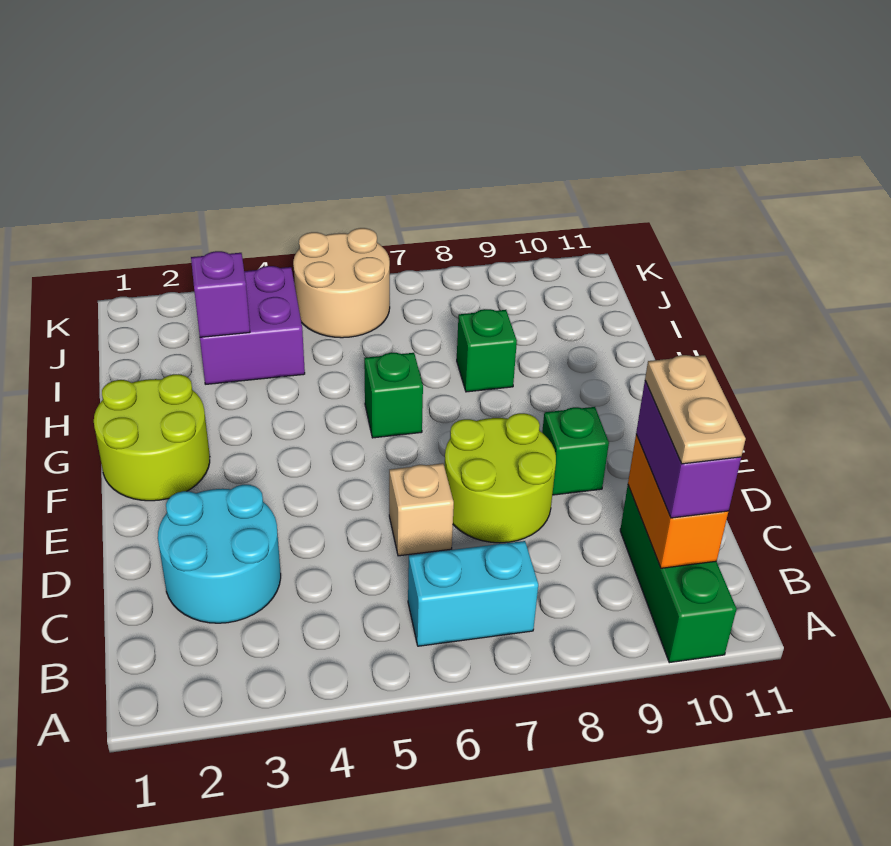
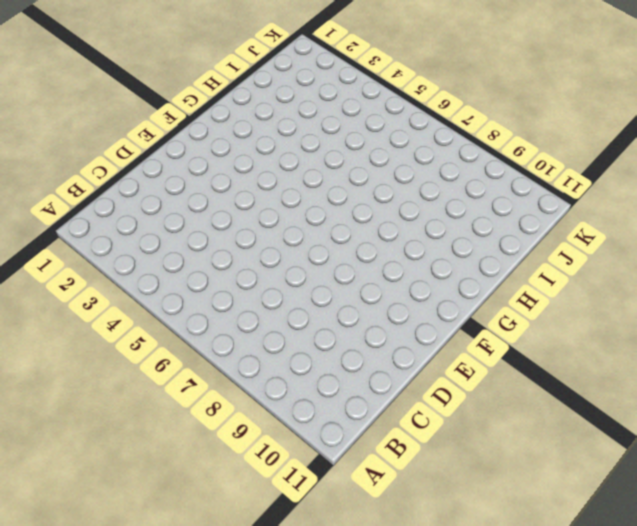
none -> green brick A10:C10 level 1
none -> cyan brick B6:B7 level 1
none -> cyan round brick C2:D3 level 1

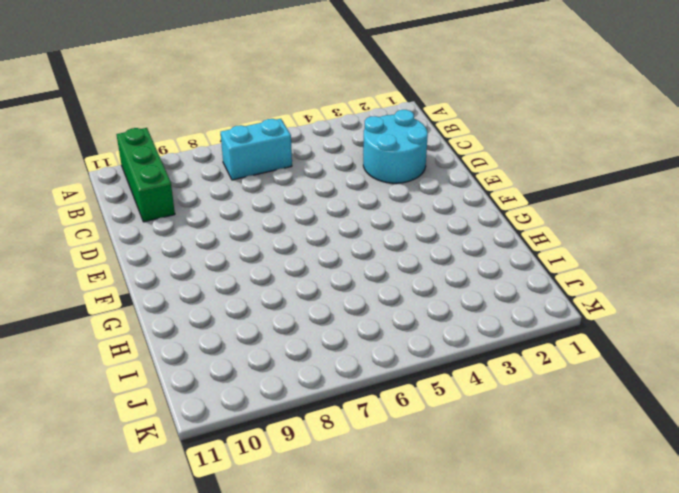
none -> tan brick D6 level 1
none -> lime round brick D7:E8 level 1
none -> green brick E9 level 1

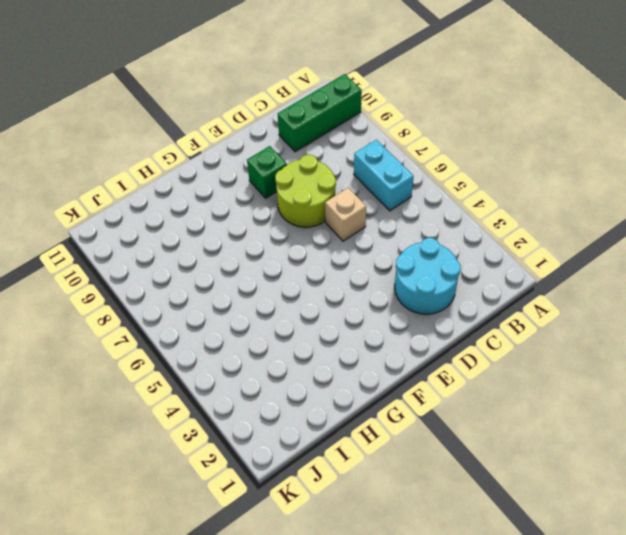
none -> lime round brick F1:G2 level 1
none -> green brick G6 level 1
none -> green brick H8 level 1

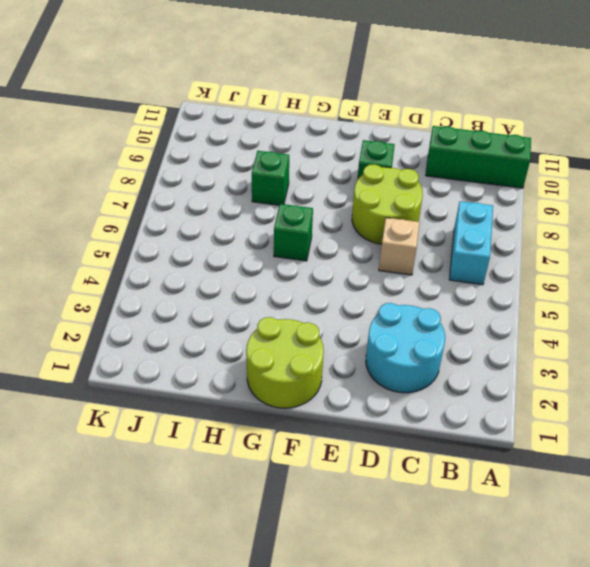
none -> purple brick I3:J4 level 1
none -> tan round brick J5:K6 level 1
none -> orange brick B10:C10 level 2

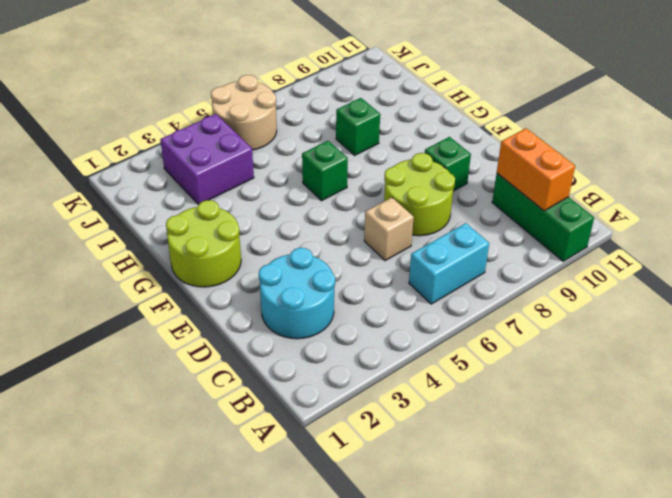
none -> purple brick I3 level 2
none -> purple brick B10:C10 level 3
none -> tan plate B10:C10 level 4

